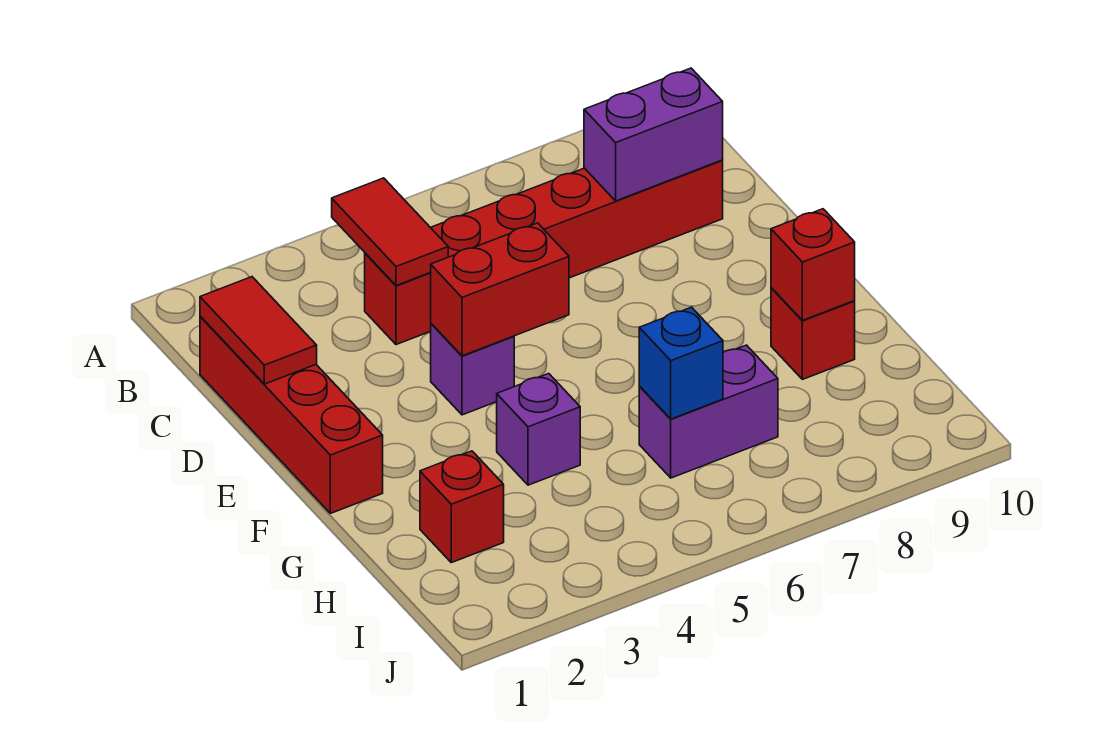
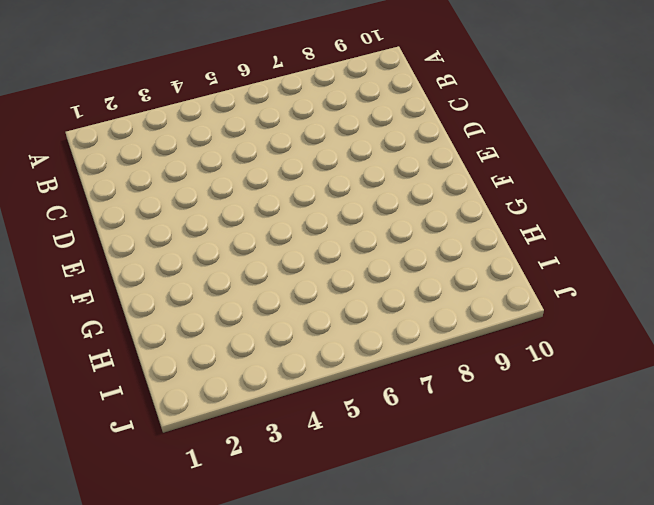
none -> red brick C1:F1 level 1
none -> red brick C4:C9 level 1
none -> purple brick E4 level 1

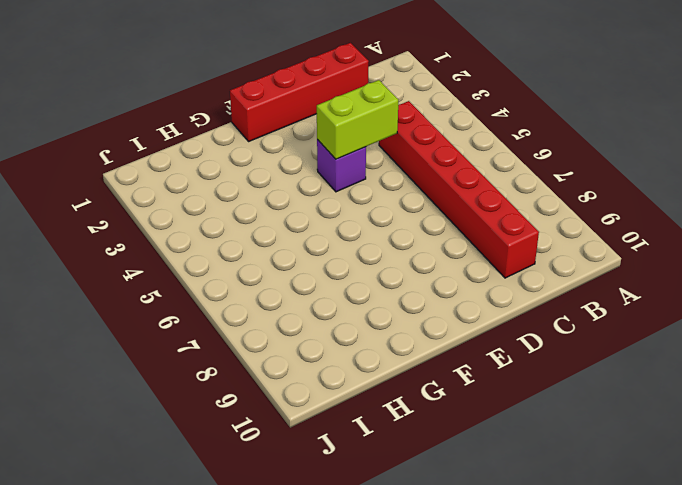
lime brick D4:E4 level 2 -> red brick E4:E5 level 2
none -> purple brick G4 level 1
none -> red brick G9 level 1
none -> red brick H2 level 1

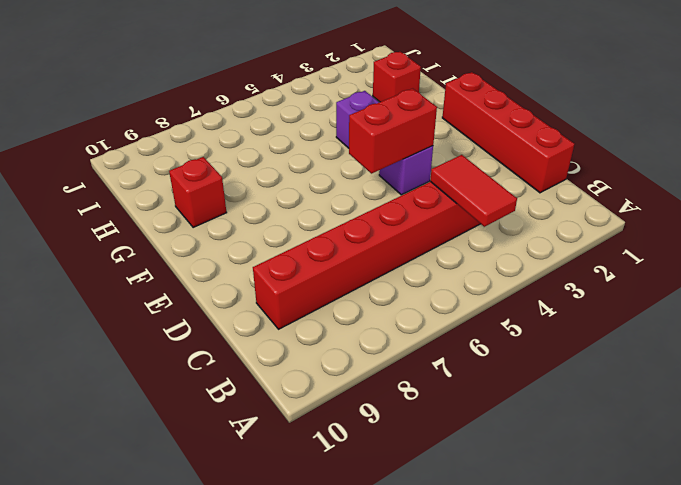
none -> purple brick H6:H7 level 1
none -> red tile C1:D1 level 2
none -> purple brick C8:C9 level 2

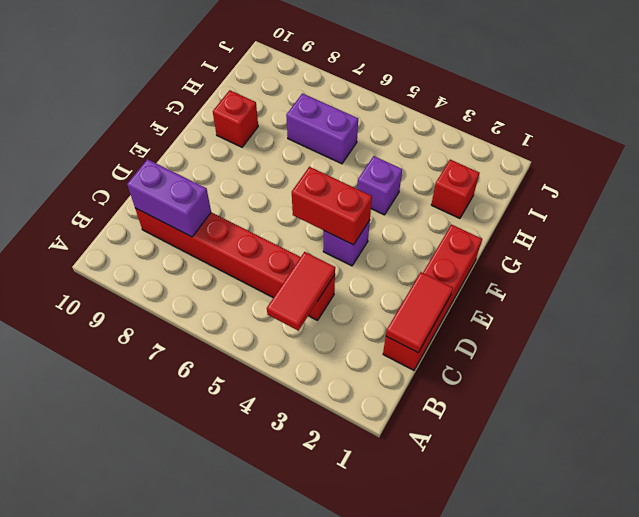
none -> red brick G9 level 2
none -> blue brick H6 level 2

